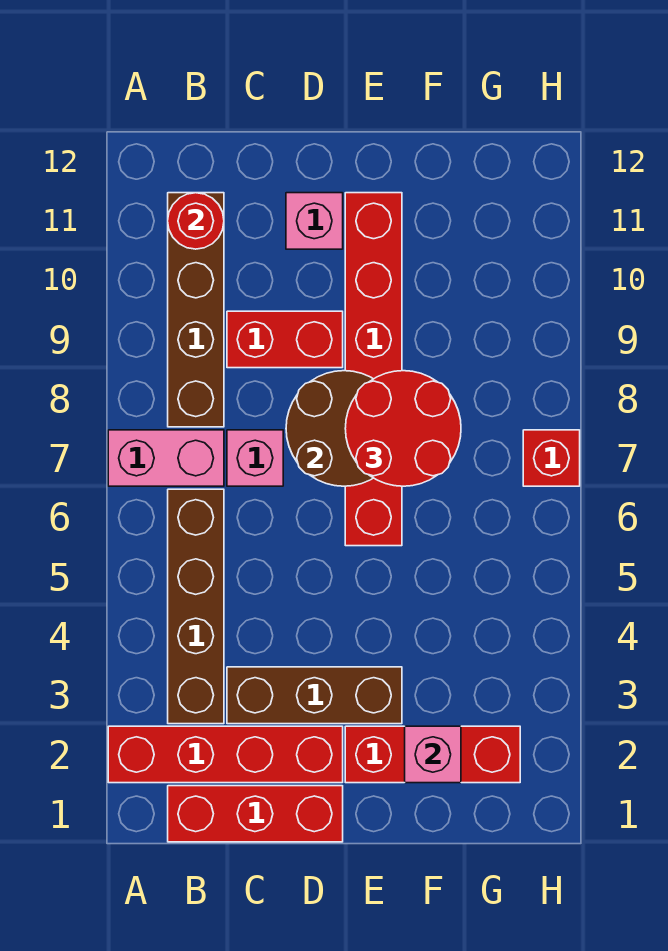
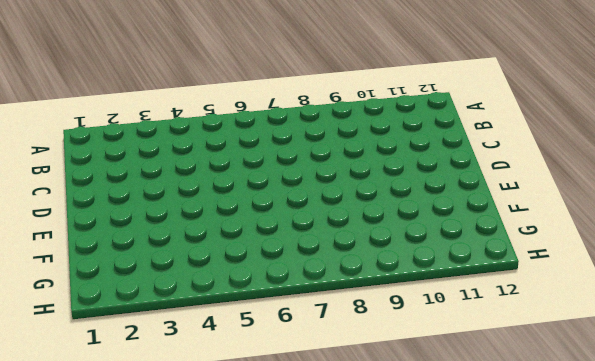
none -> red brick A2:D2 level 1
none -> pink brick A7:B7 level 1
none -> red brick B1:D1 level 1

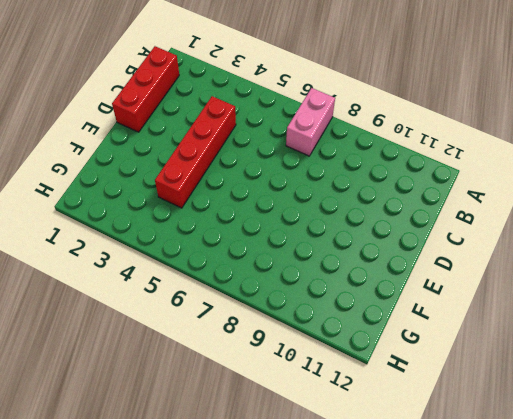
red brick C4:F4 level 1 -> red brick A2:D2 level 1
none -> brown brick B3:B6 level 1
none -> brown brick B8:B11 level 1
none -> brown brick C3:E3 level 1

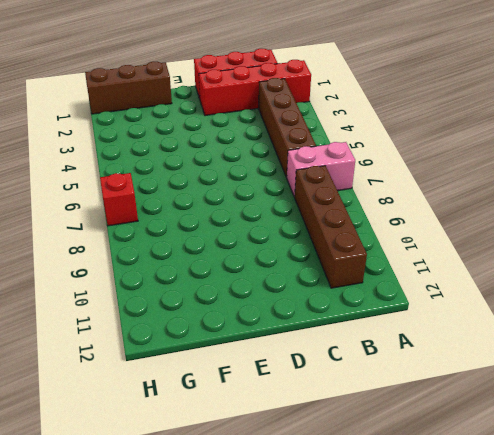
brown brick F1:H1 level 1 -> brown brick C3:E3 level 1
none -> pink brick C7 level 1
none -> red brick C9:D9 level 1
none -> pink brick D11 level 1

